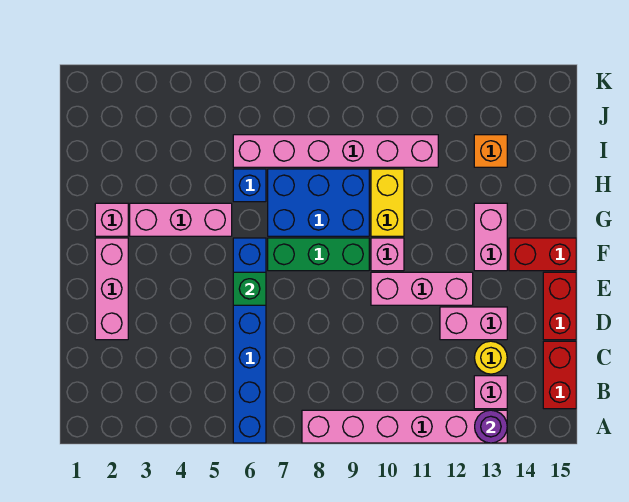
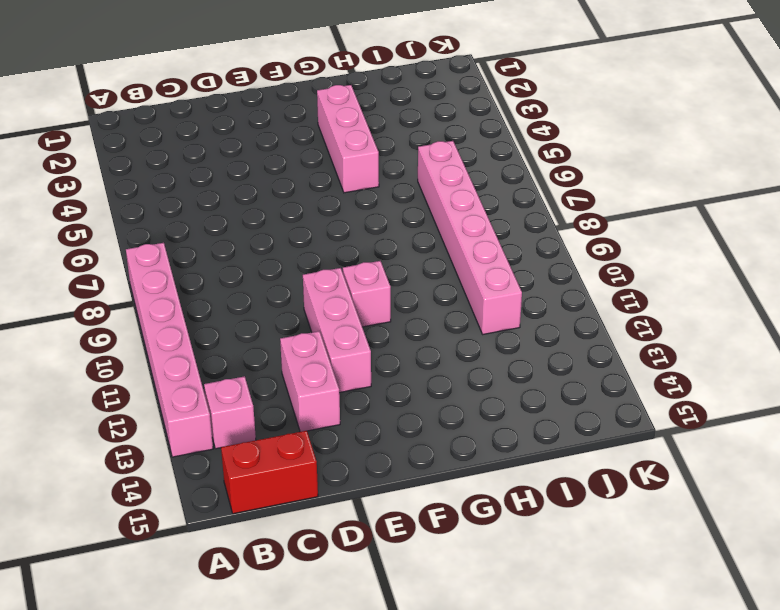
none -> blue brick A6:F6 level 1
none -> yellow round brick C13 level 1
none -> pink brick D2:F2 level 1

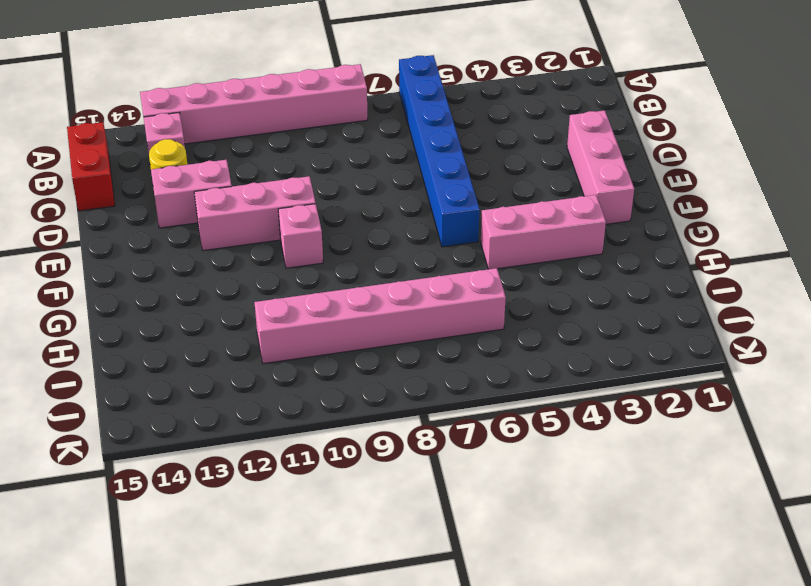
none -> red brick D15:E15 level 1
none -> green brick F7:F9 level 1
none -> pink brick F13:G13 level 1

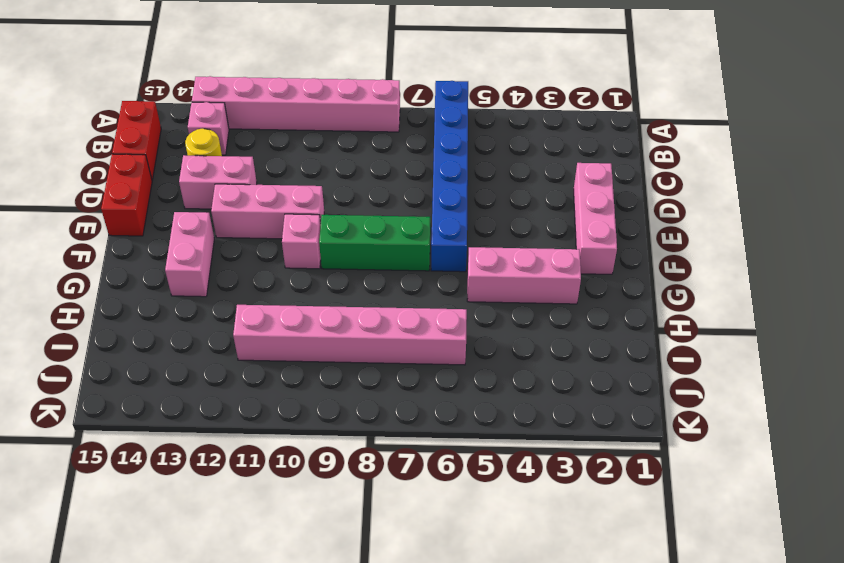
none -> red brick F14:F15 level 1
none -> pink brick G2 level 1
none -> blue brick G7:H9 level 1

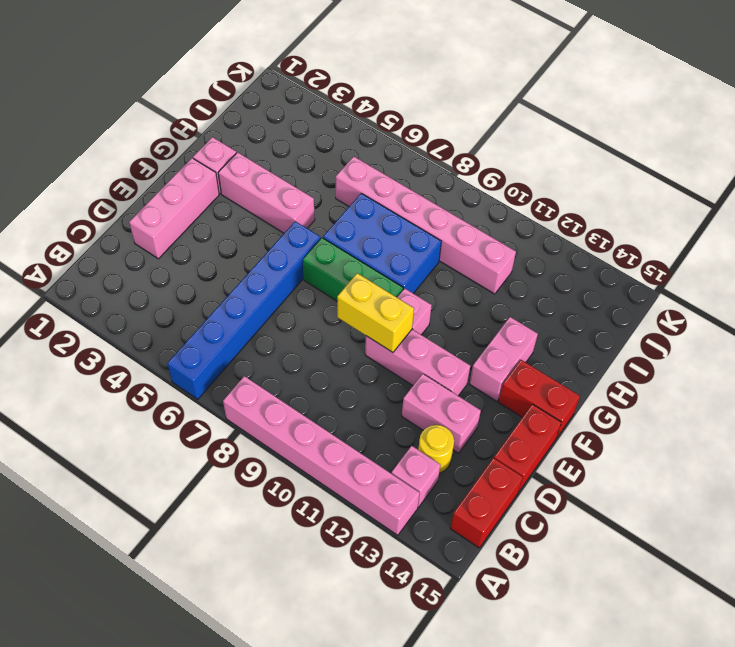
yellow brick E9:E10 level 2 -> yellow brick G10:H10 level 1
none -> blue brick H6 level 1
none -> orange brick I13 level 1
none -> purple round brick A13 level 2

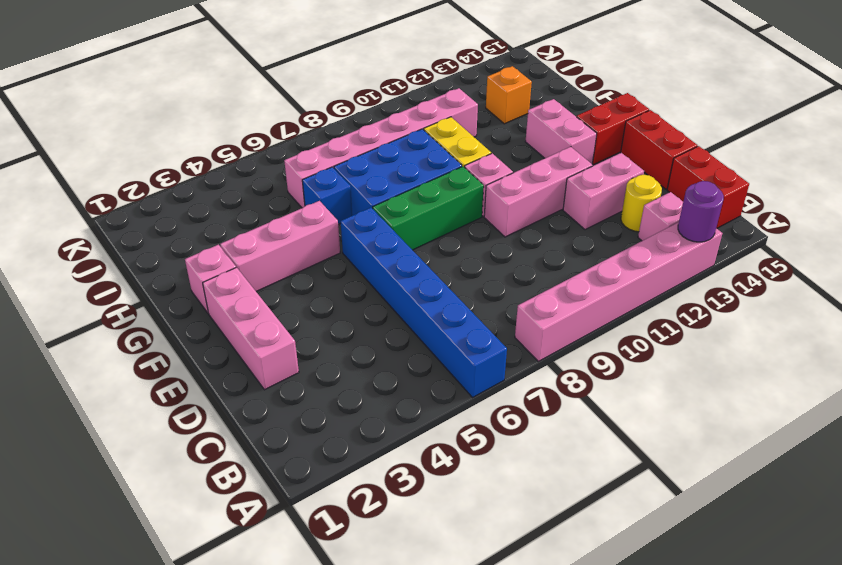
none -> green brick E6 level 2

